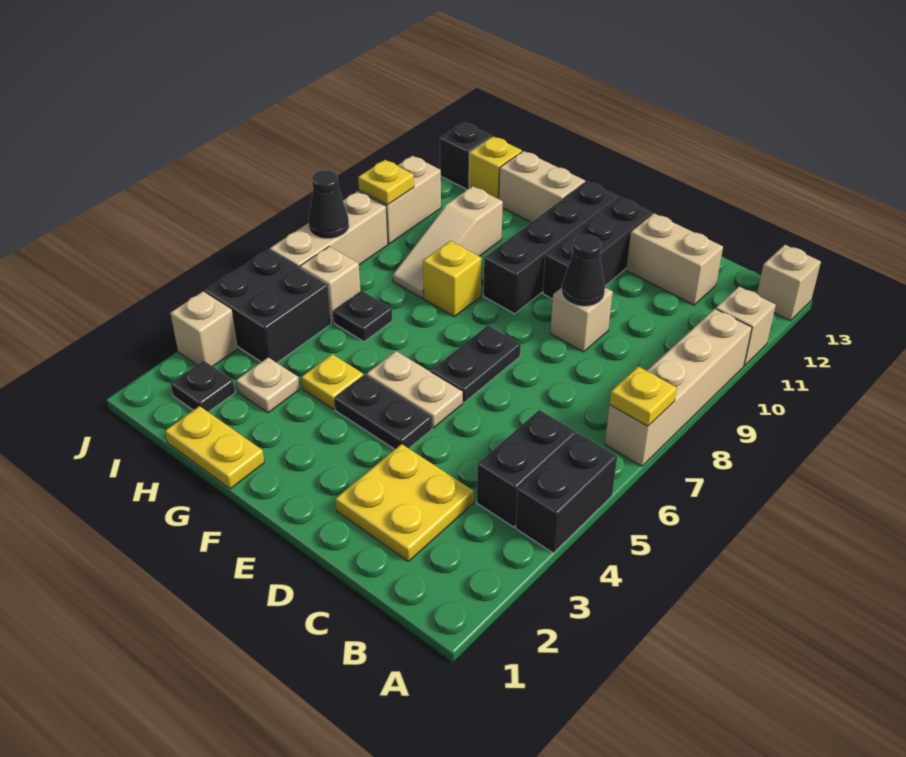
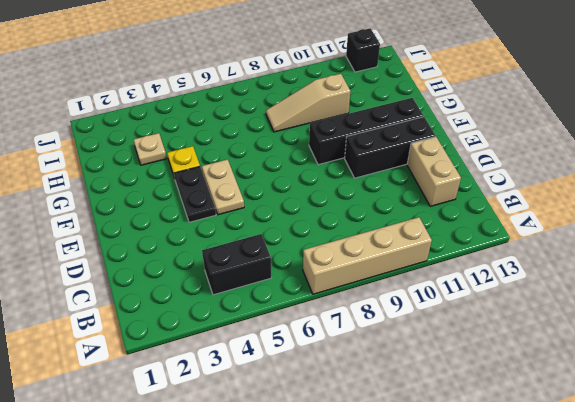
none -> black brick A4:A5 level 1
none -> tan brick A11 level 1
none -> tan brick A13 level 1
none -> yellow plate C2:D3 level 1

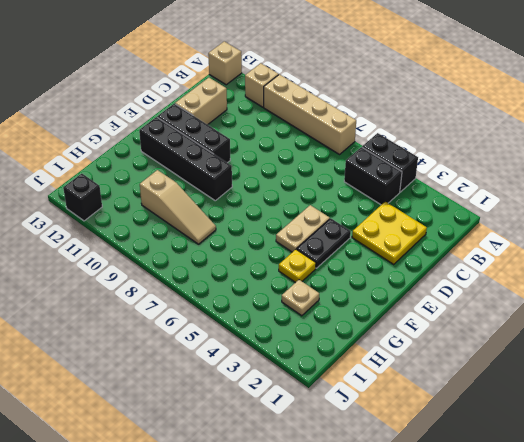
none -> tan brick D9 level 1
none -> black plate E6:E7 level 1
none -> yellow plate G1:H1 level 1
none -> yellow brick G8 level 1

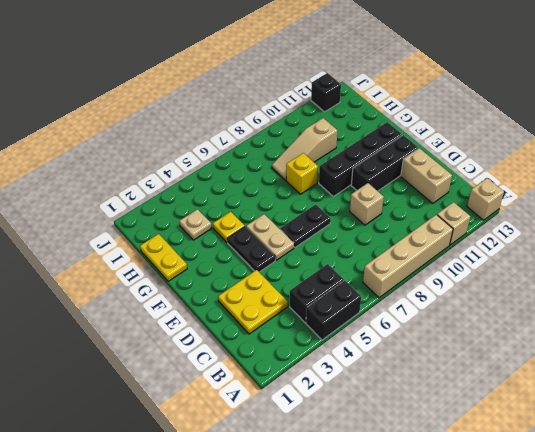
none -> tan brick G12:H12 level 1
none -> black plate H6 level 1
none -> black plate I2 level 1
none -> black brick I4:J5 level 1

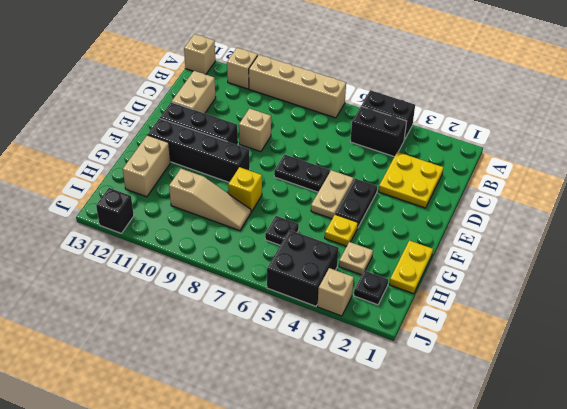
none -> tan brick I6 level 1
none -> yellow brick I12 level 1
none -> tan brick J6:J8 level 1
none -> tan brick J9:J10 level 1

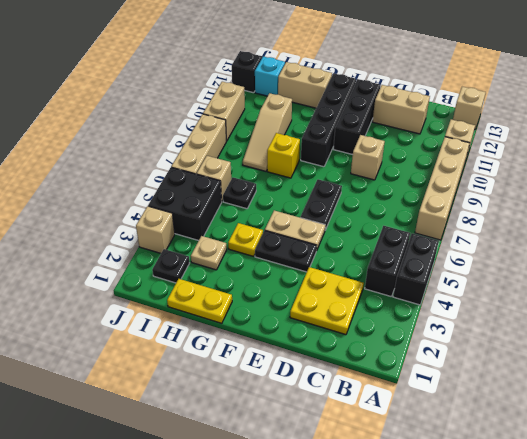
cyan brick I12 level 1 -> yellow brick I12 level 1
none -> yellow plate A7 level 2
none -> black cone D9 level 2
none -> black cone J7 level 2
none -> yellow plate J9 level 2

